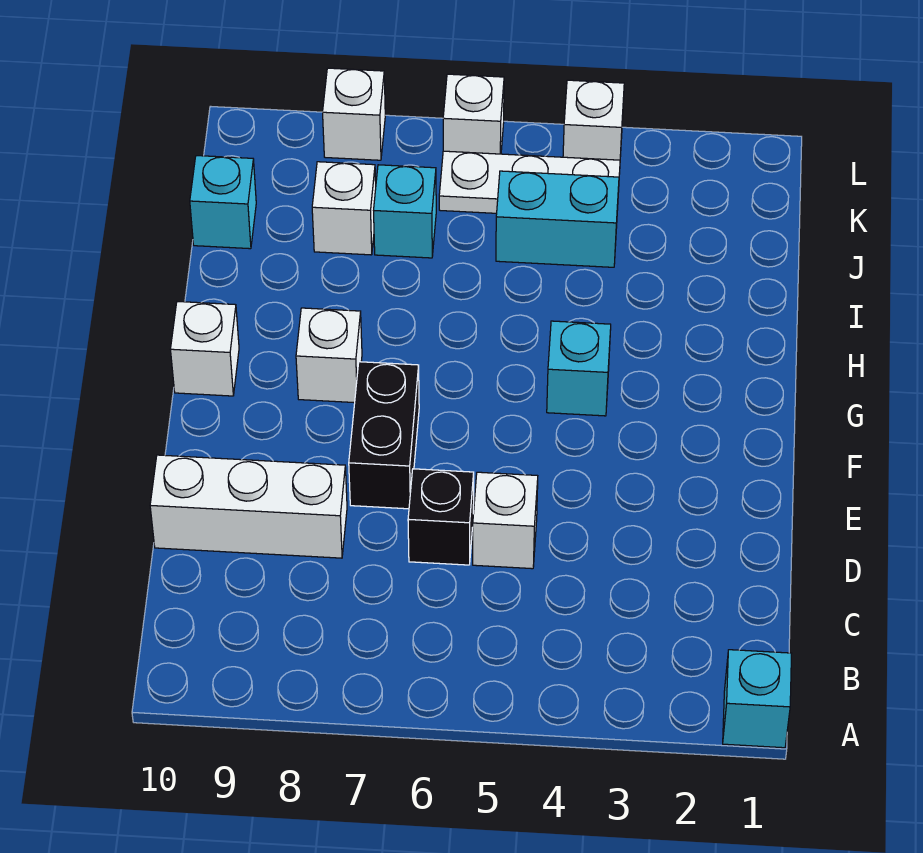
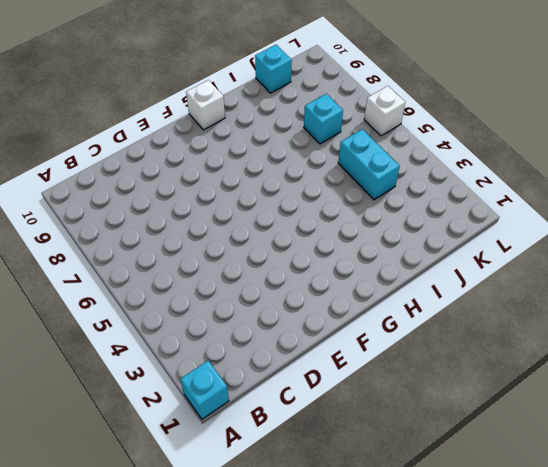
none -> white brick D5 level 1
none -> black brick D6 level 1
none -> white brick D8:D10 level 1

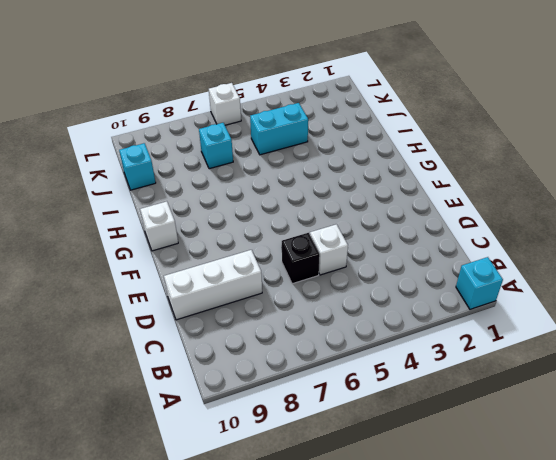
none -> black brick E7:F7 level 1
none -> cyan brick G4 level 1
none -> white brick G8 level 1

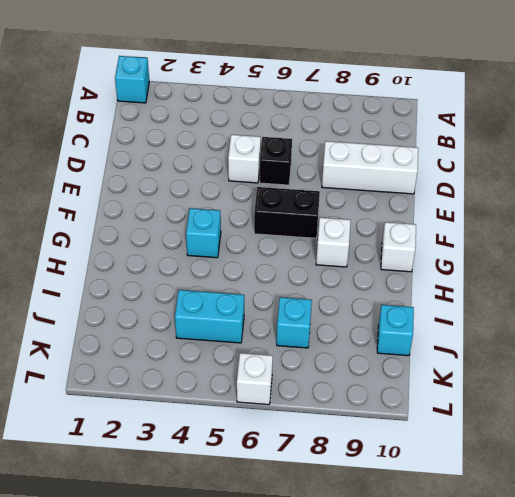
black brick F6:F7 level 1 -> black brick E7:F7 level 1
none -> white brick J8 level 1
none -> white plate K4:K6 level 1
none -> white brick L4 level 1

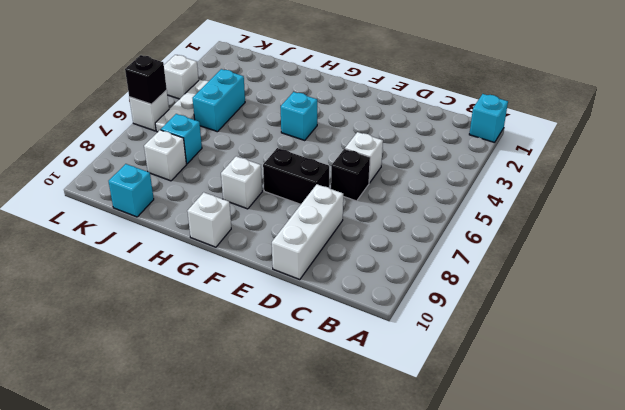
black brick L6 level 2 -> none
none -> white brick L8 level 1

